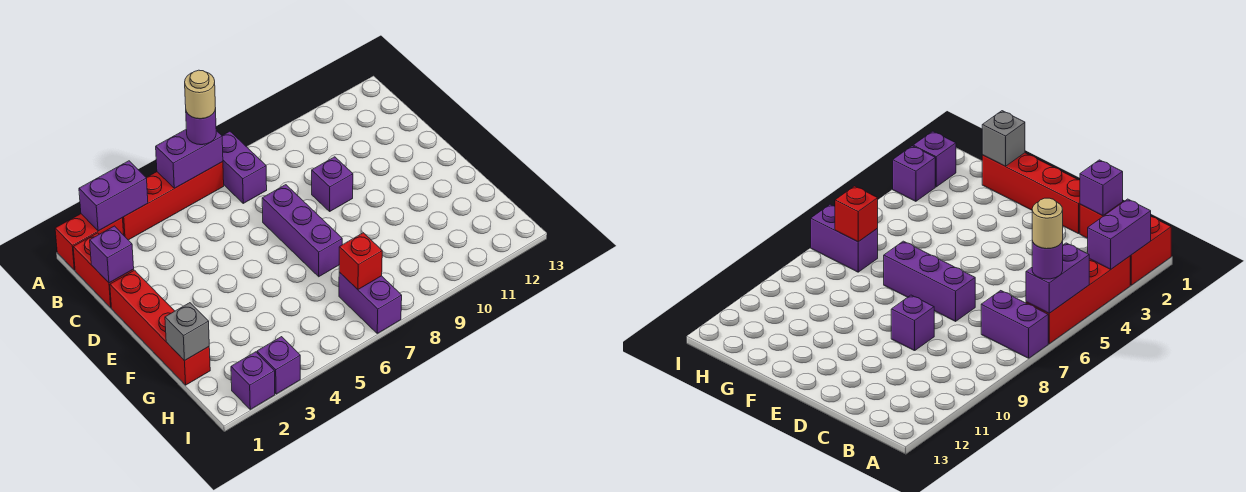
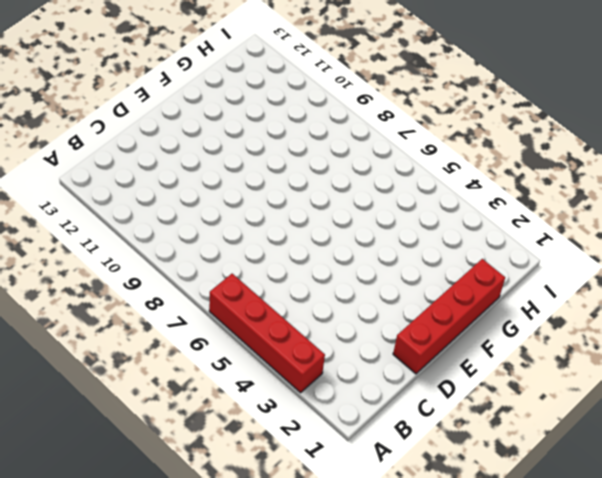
none -> red brick A1:A2 level 1
none -> purple brick A7:B7 level 1
none -> red brick B1:C1 level 1

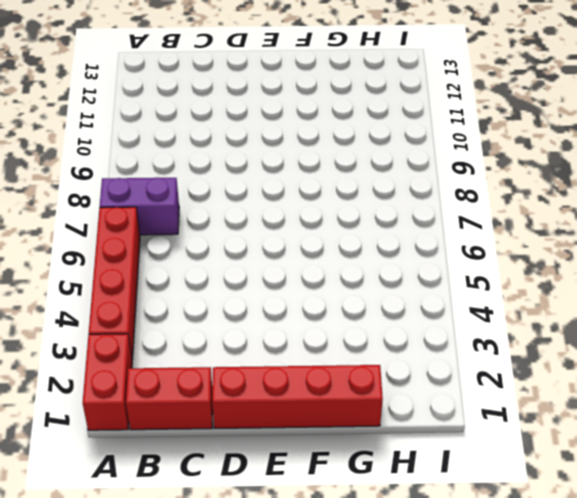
none -> purple brick D7:F7 level 1
none -> purple brick D9 level 1
none -> purple brick H7:I7 level 1

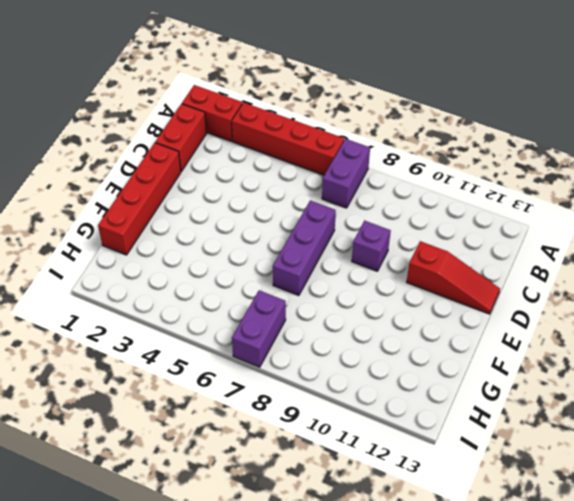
red slope D11:D13 level 1 top 11 -> none
none -> purple brick I2 level 1
none -> purple brick I3 level 1
none -> purple brick A2:A3 level 2

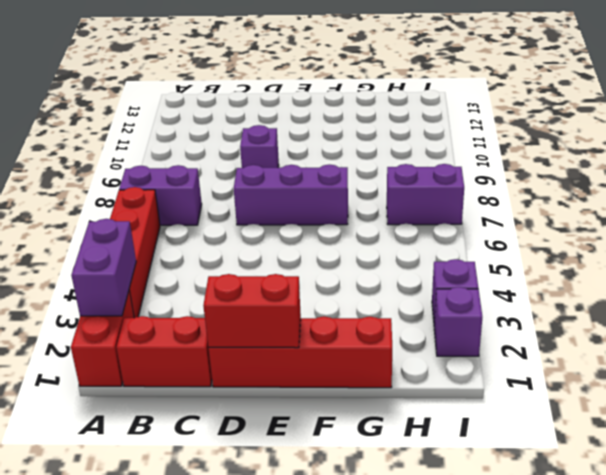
red brick D1:E1 level 2 -> none
none -> purple brick A5:A6 level 2
none -> purple brick C1 level 2
none -> grey brick G1 level 2

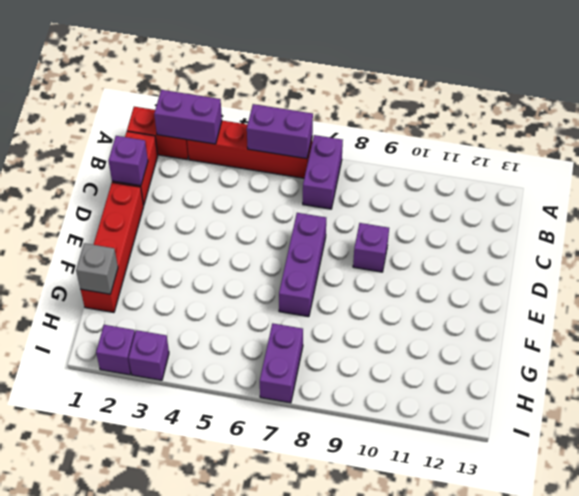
none -> red brick H7 level 2
none -> purple round brick A6 level 3
none -> tan round brick A6 level 4

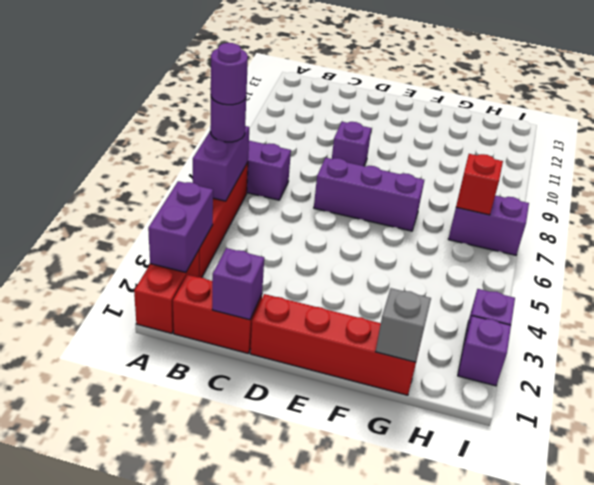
purple round brick A6 level 4 -> tan round brick A6 level 4

